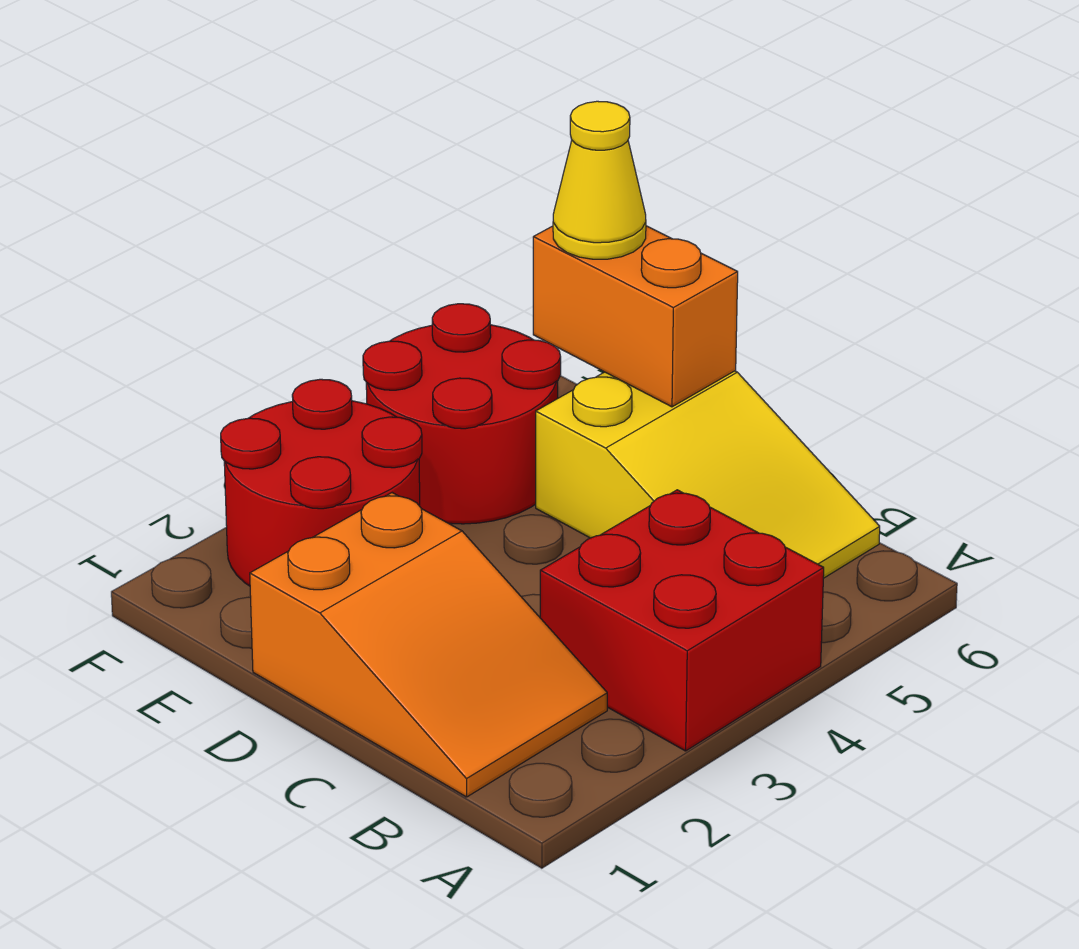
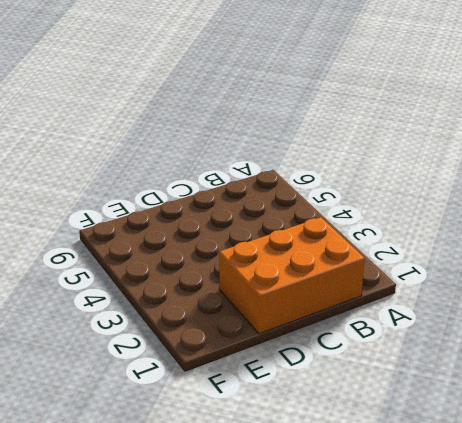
orange brick B1:D2 level 1 -> orange slope B1:D2 level 1 top D
none -> red brick A3:B4 level 1
none -> yellow slope B5:D6 level 1 top D

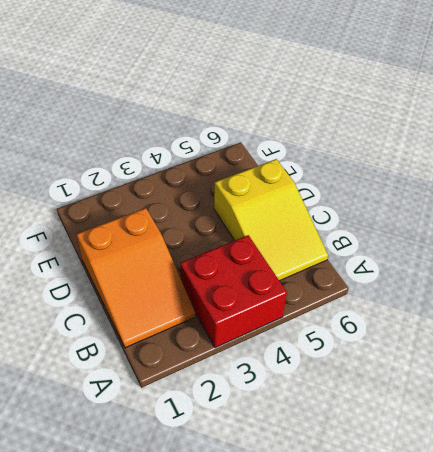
none -> red round brick E2:F3 level 1
none -> red round brick E4:F5 level 1

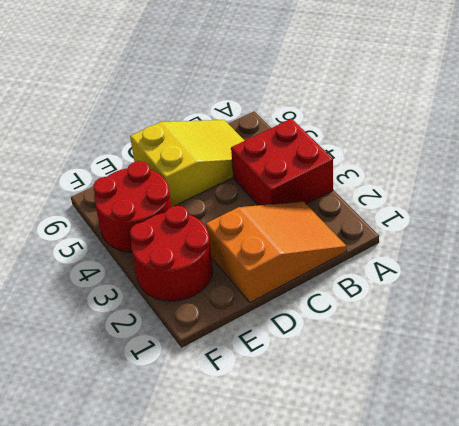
none -> orange brick D6:E6 level 2
none -> yellow cone E6 level 3

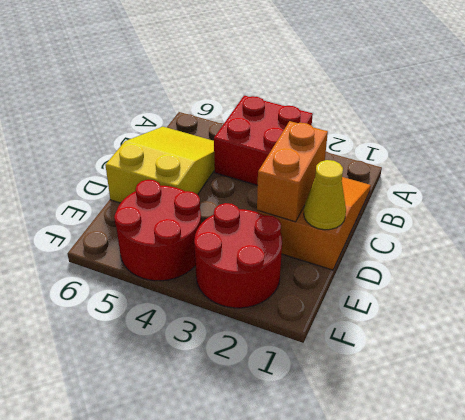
orange brick C2:D2 level 2 -> orange brick D6:E6 level 2
yellow cone D1 level 2 -> yellow cone E6 level 3

